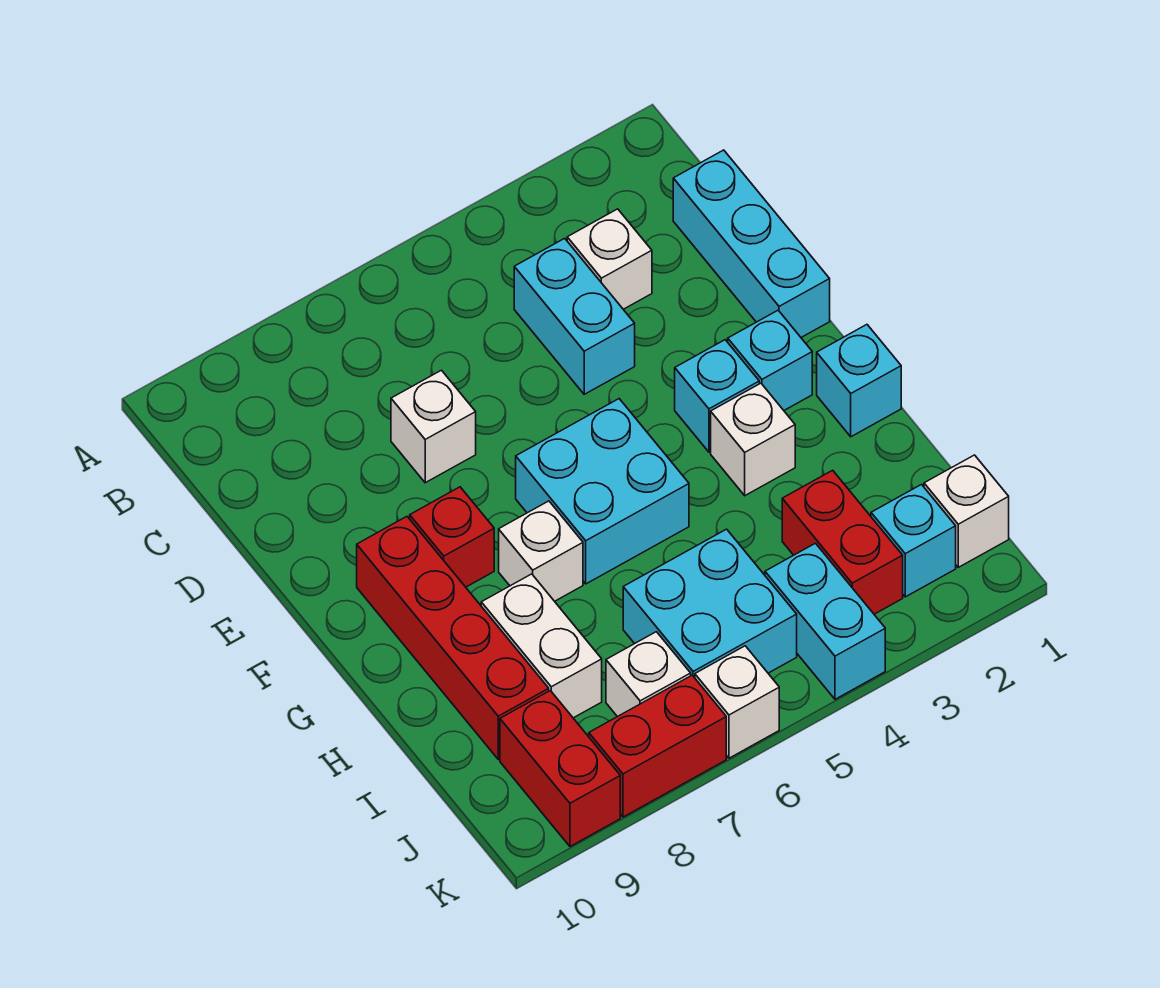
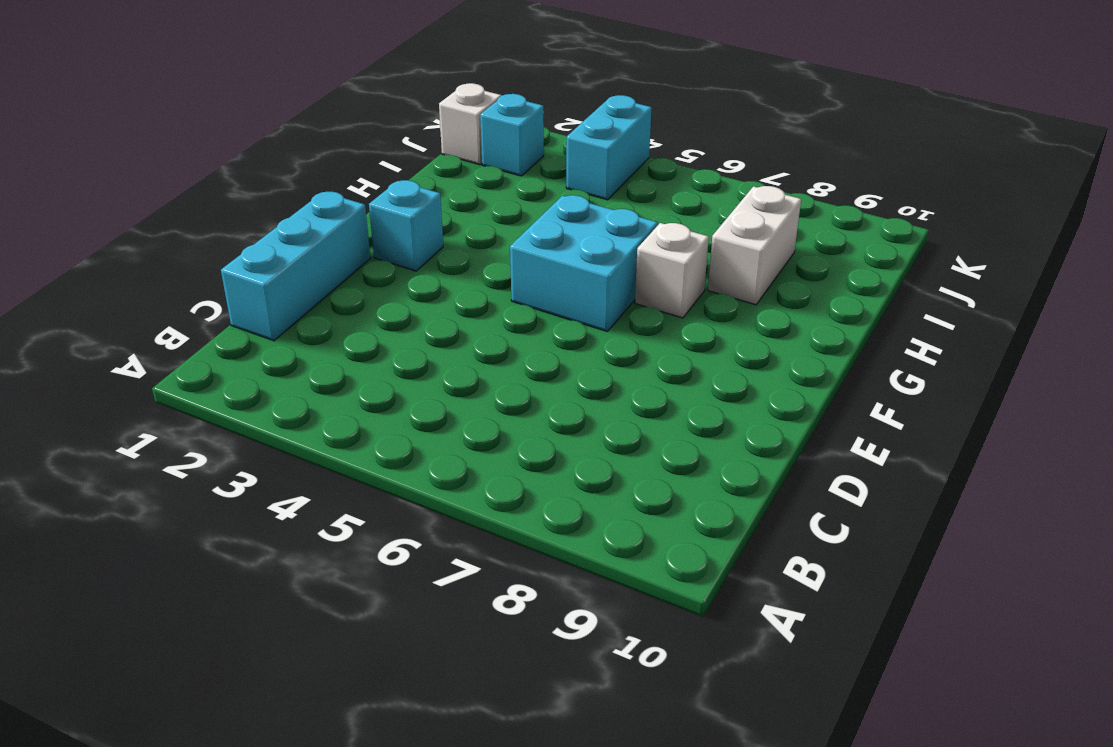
none -> white brick C3 level 1
none -> cyan brick C4:D4 level 1
none -> white brick D7 level 1

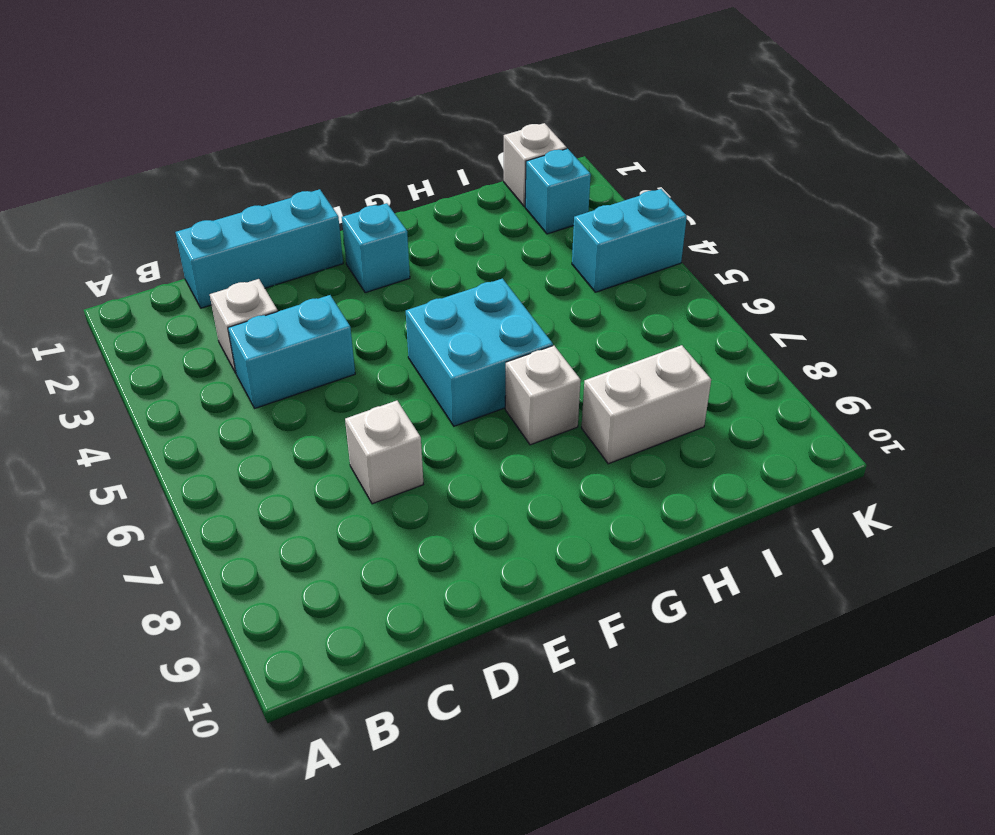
none -> cyan brick F3 level 1
none -> red brick F8 level 1
none -> red brick F9:I9 level 1

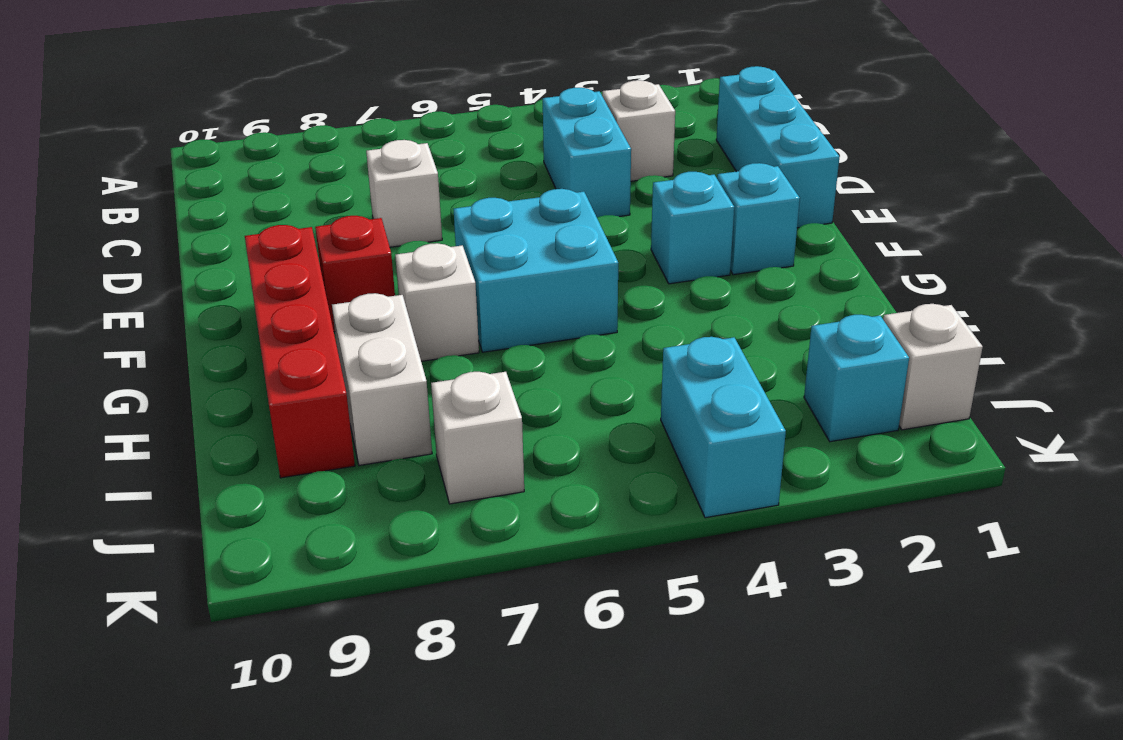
none -> cyan brick G1 level 1
none -> white brick G3 level 1
none -> red brick I3:J3 level 1

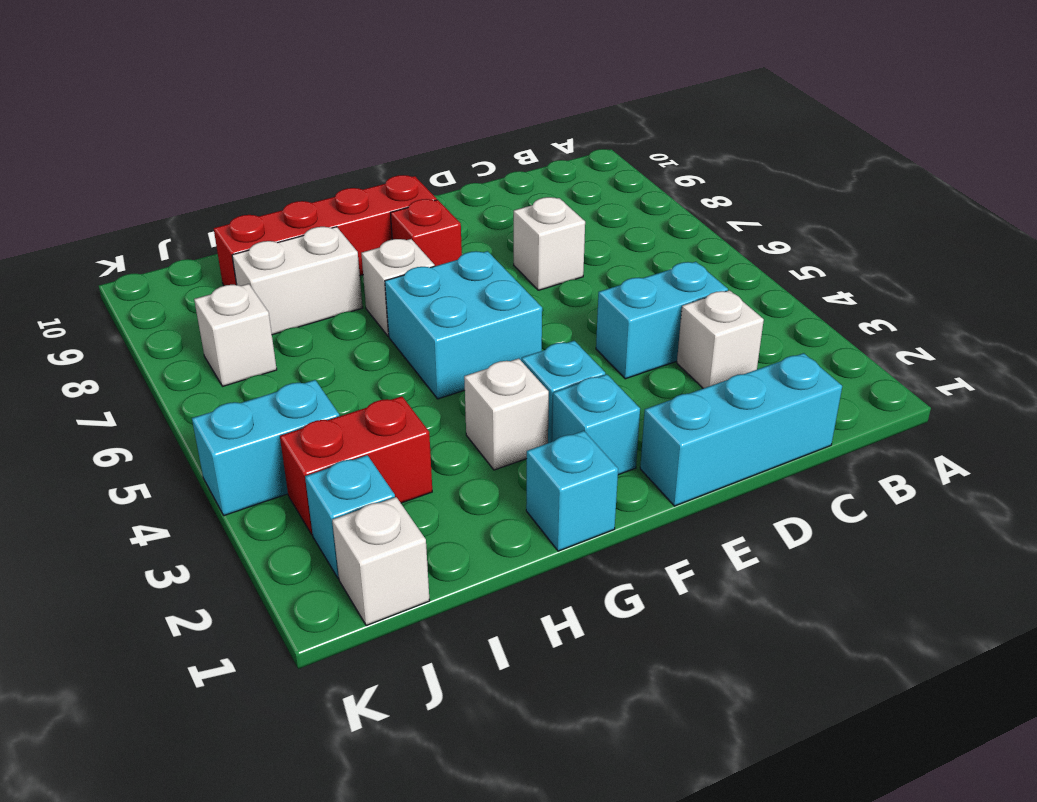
none -> cyan brick I5:J6 level 1
none -> red brick J9:K9 level 1
none -> white brick K6 level 1

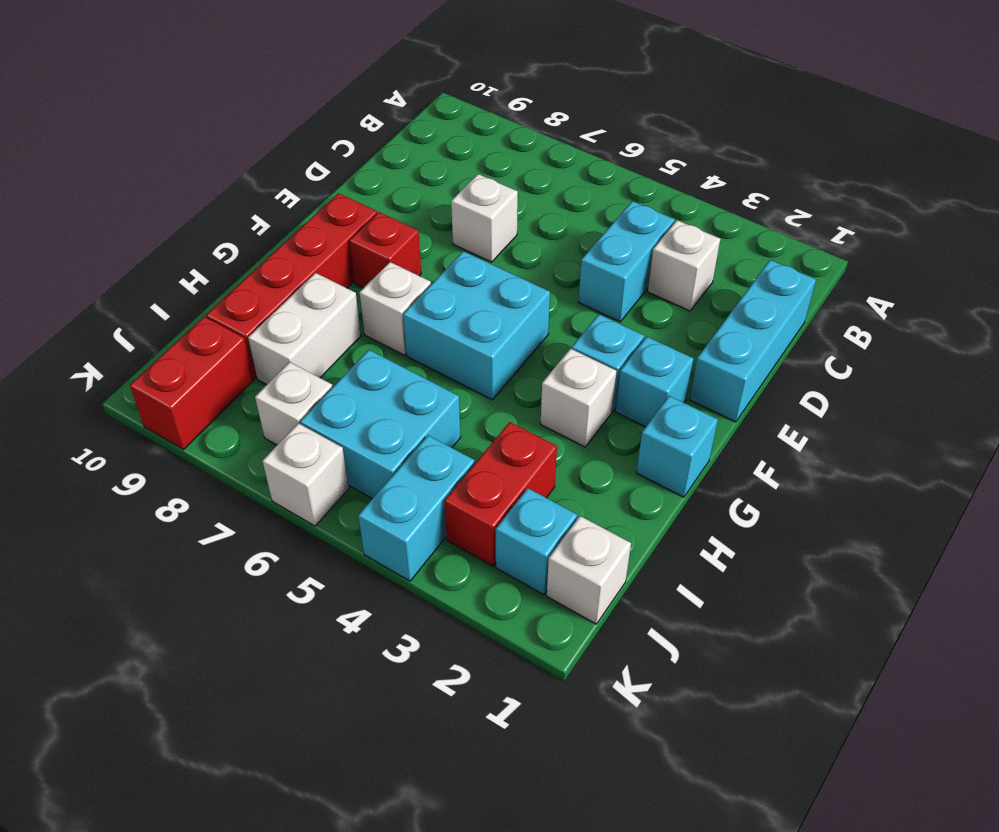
none -> red brick K7:K8 level 1

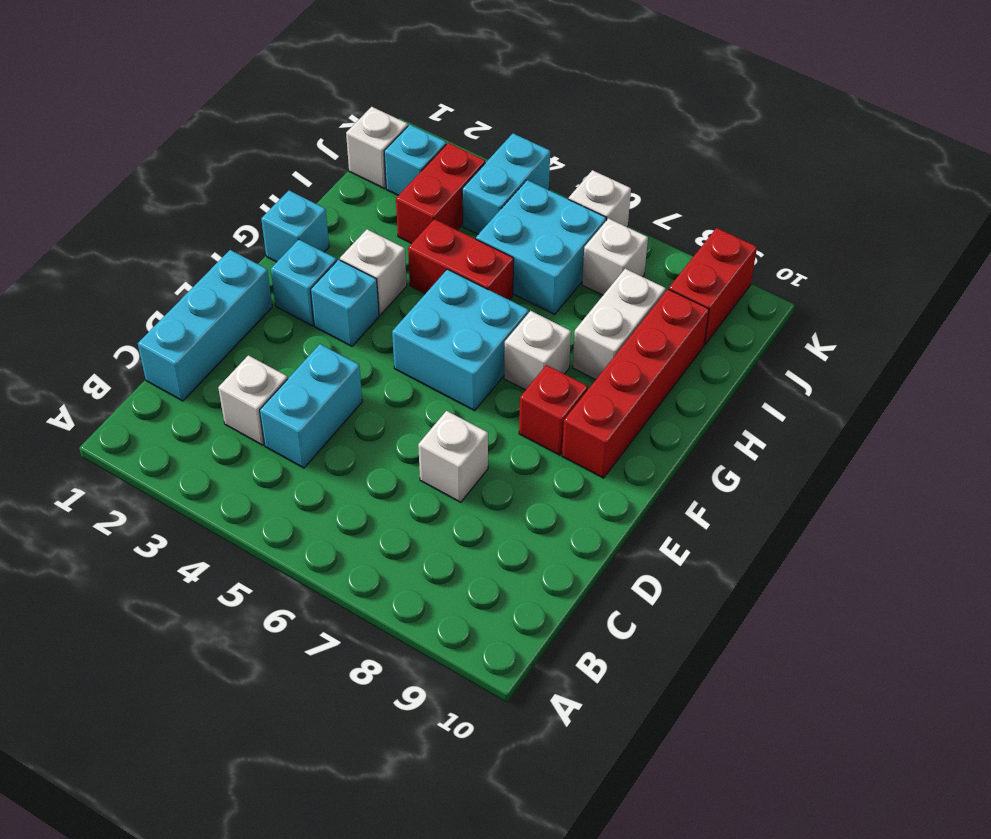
red brick H4:H5 level 1 -> red brick K7:K8 level 1

